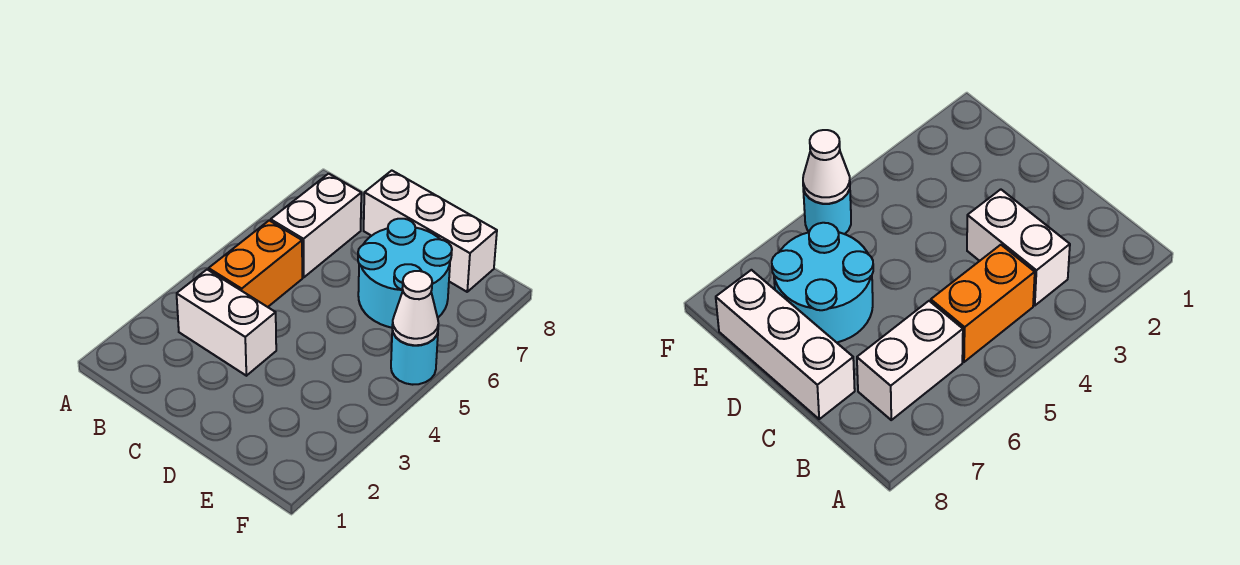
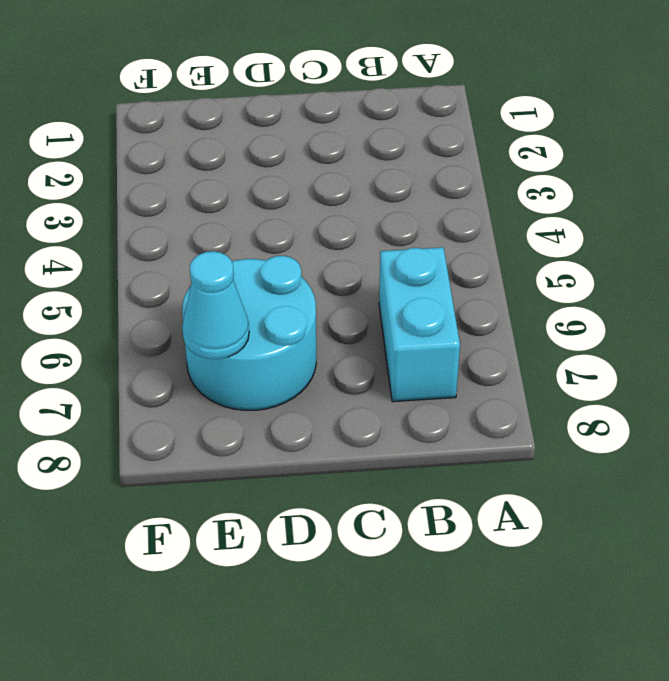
cyan brick B6:B7 level 1 -> white brick B6:B7 level 1
cyan cone E7 level 2 -> none
none -> white brick B3:C3 level 1
none -> orange brick B4:B5 level 1

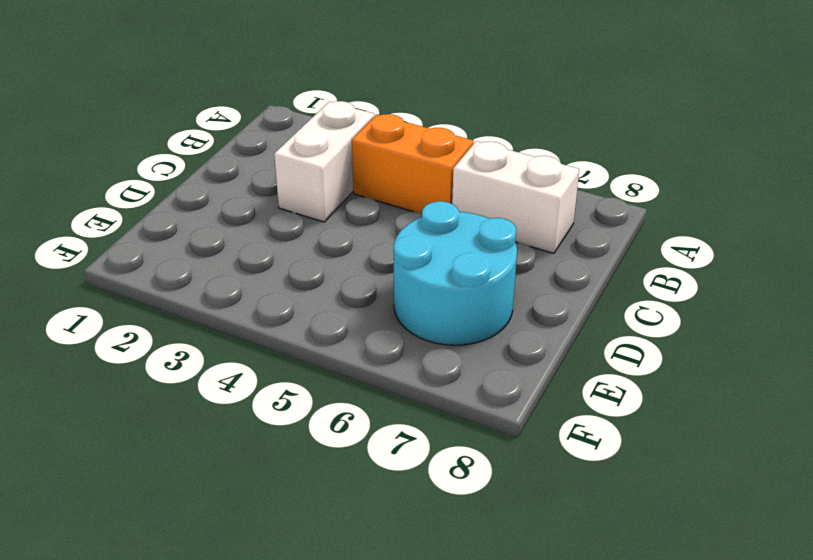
none -> white brick C8:E8 level 1
none -> cyan round brick F5 level 1

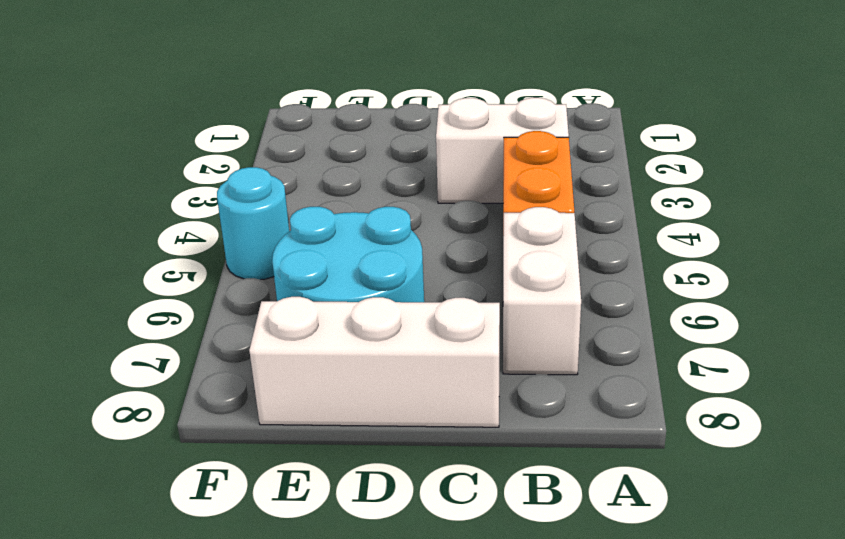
none -> white cone F5 level 2

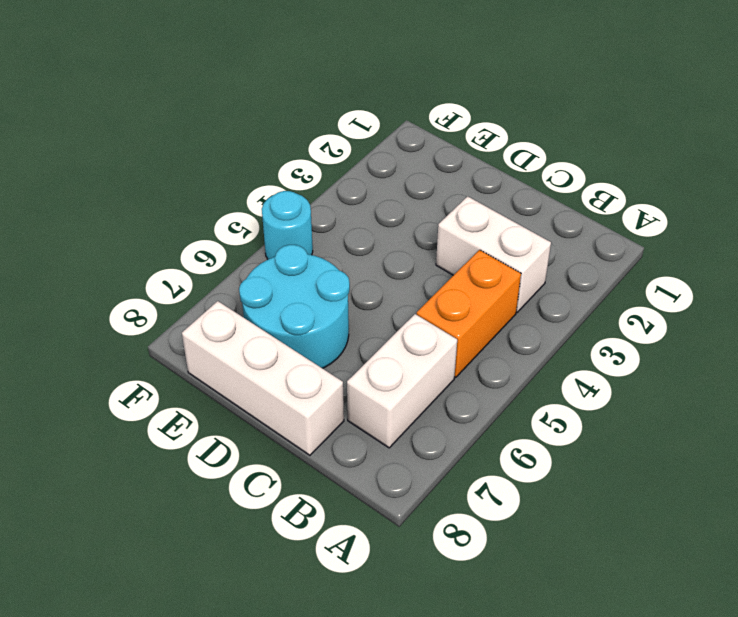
none -> white cone F5 level 2

